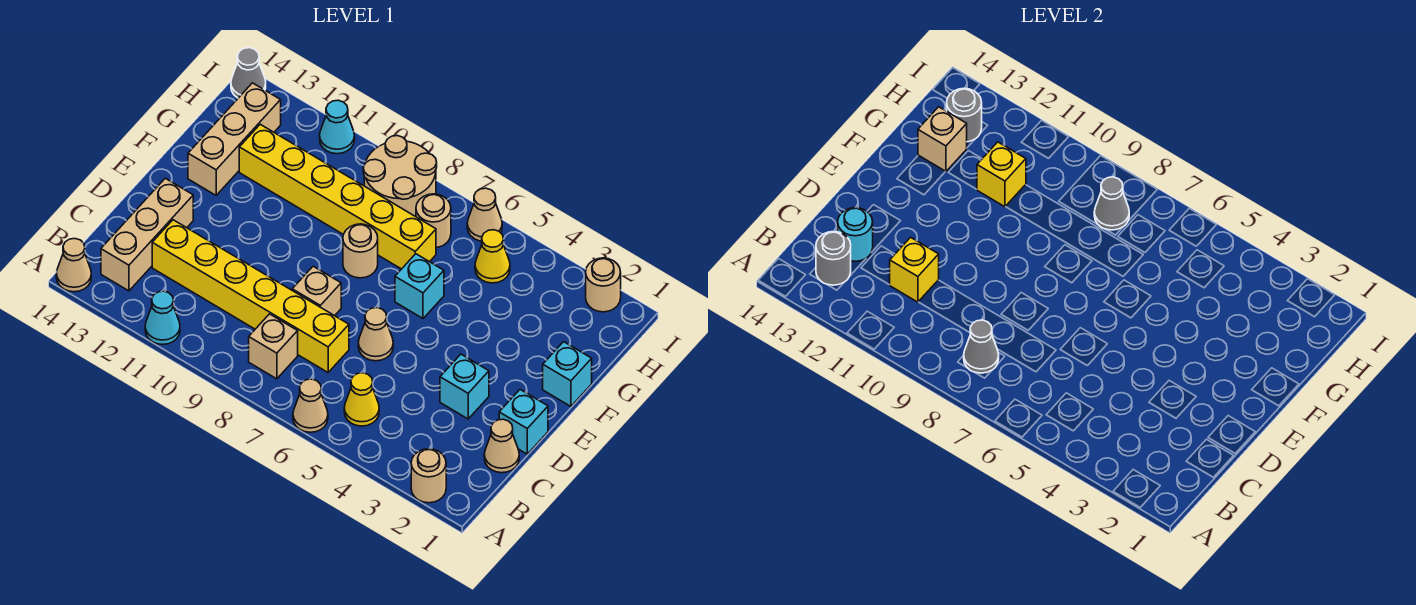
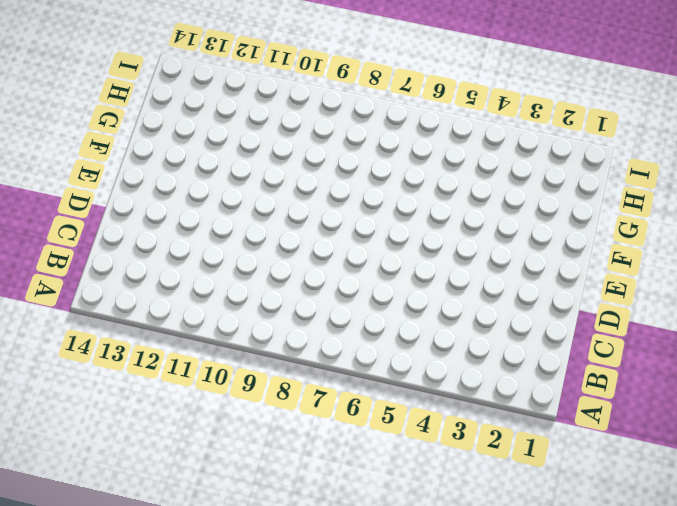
none -> tan round brick A2 level 1
none -> tan cone A6 level 1
none -> cyan cone A11 level 1
none -> tan cone A14 level 1

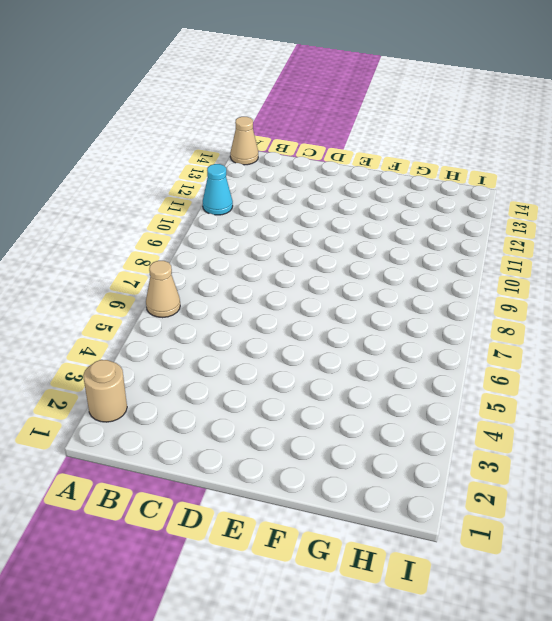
none -> yellow cone B5 level 1
none -> tan brick B8 level 1
none -> tan brick B13:D13 level 1
none -> tan cone C1 level 1

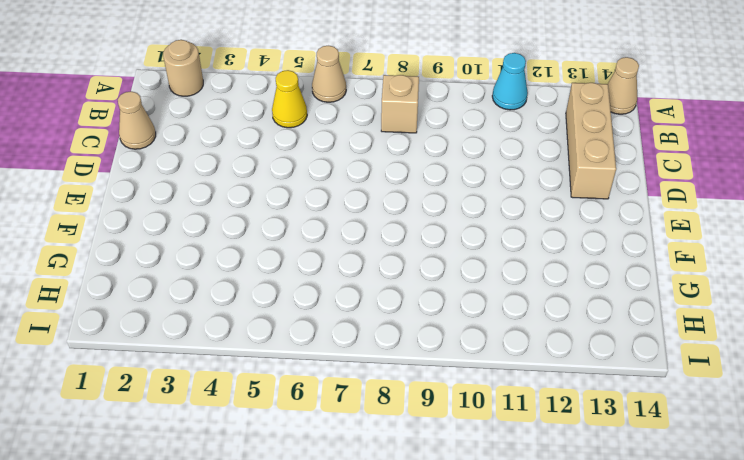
none -> yellow brick C7:C12 level 1
none -> cyan brick D1 level 1
none -> cyan brick D3 level 1
none -> tan cone D6 level 1

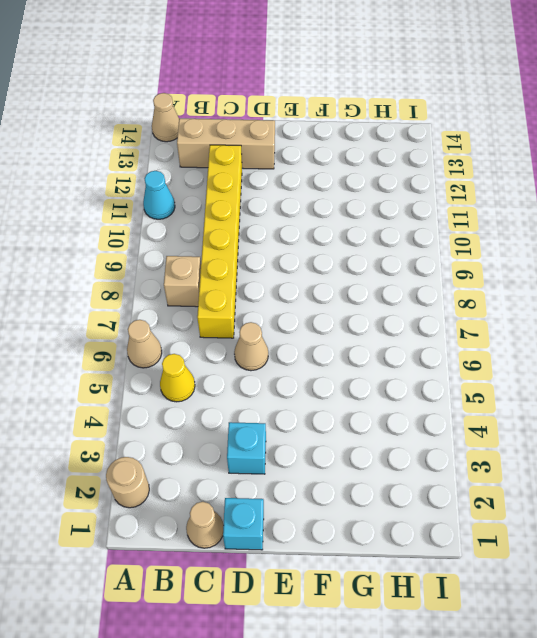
none -> tan brick D8 level 1
none -> cyan brick F1 level 1
none -> cyan brick F6 level 1
none -> tan round brick F8 level 1

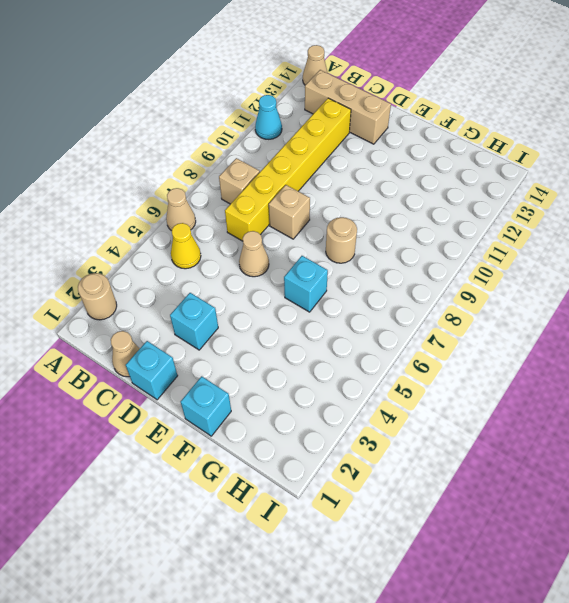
none -> tan brick F13:H13 level 1
none -> yellow brick G7:G12 level 1
none -> yellow cone H5 level 1
none -> tan round brick H7 level 1

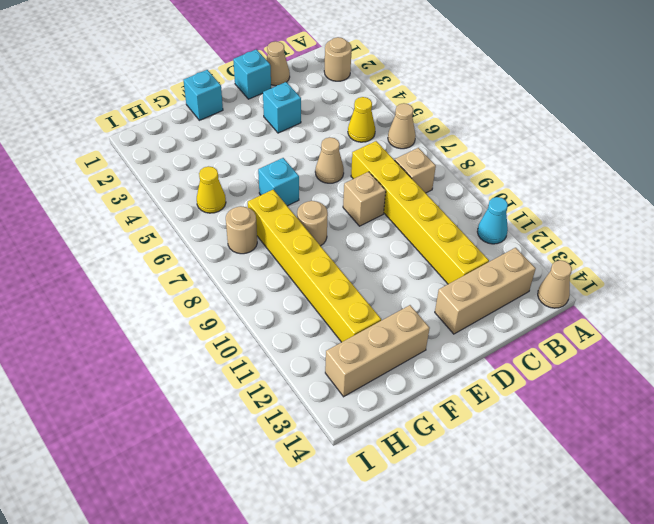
none -> tan round brick H8:I9 level 1
none -> tan round brick I2 level 1
none -> tan cone I6 level 1
none -> cyan cone I11 level 1

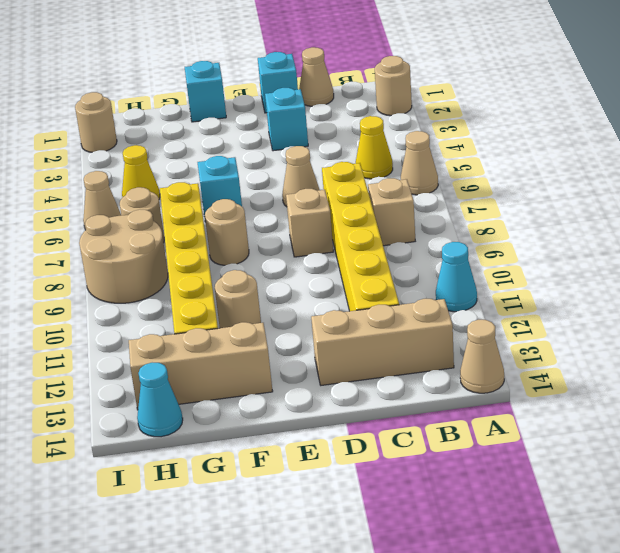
tan round brick F11 level 1 -> none
cyan cone H14 level 1 -> cyan cone I11 level 1
none -> grey cone I14 level 1
none -> grey cone B8 level 2
none -> grey round brick B13 level 2
none -> yellow brick C11 level 2

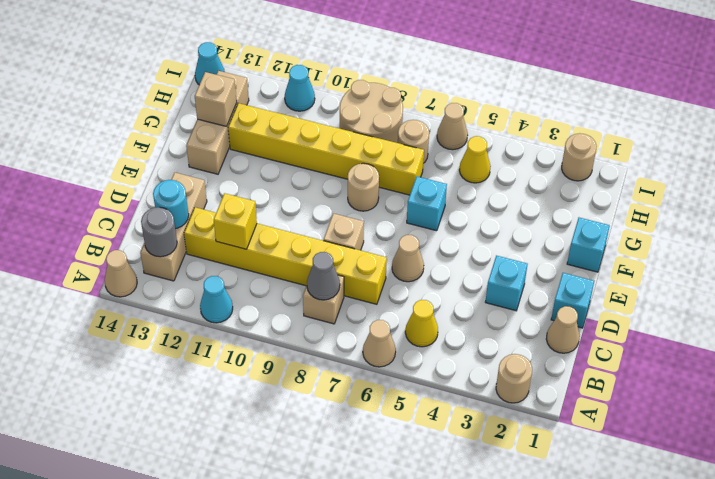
cyan cone I14 level 1 -> grey cone I14 level 1
none -> yellow brick G11 level 2
none -> grey cone H8 level 2
none -> grey round brick H13 level 2

